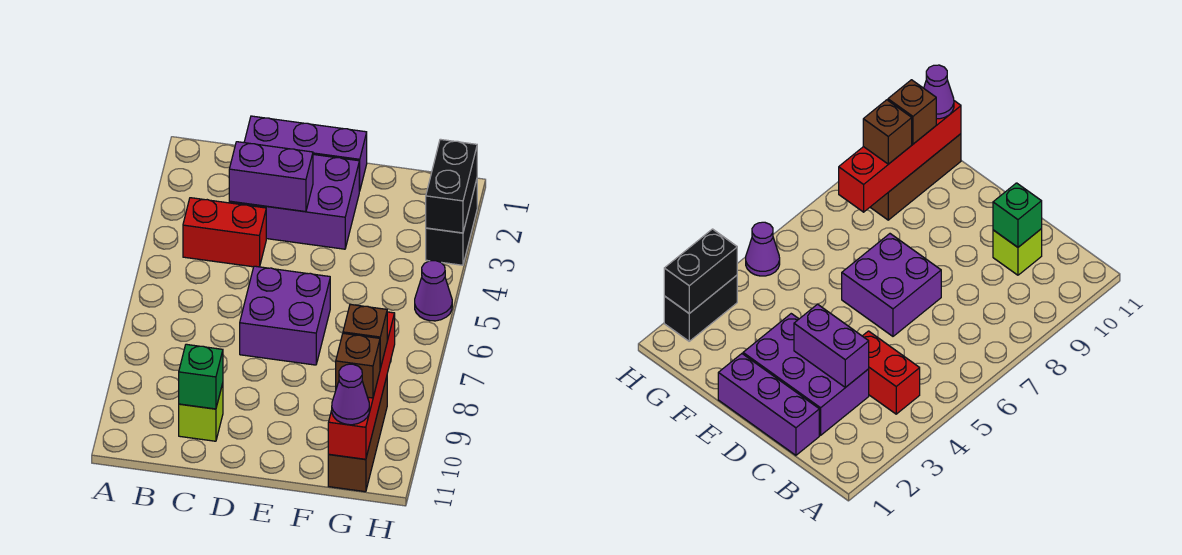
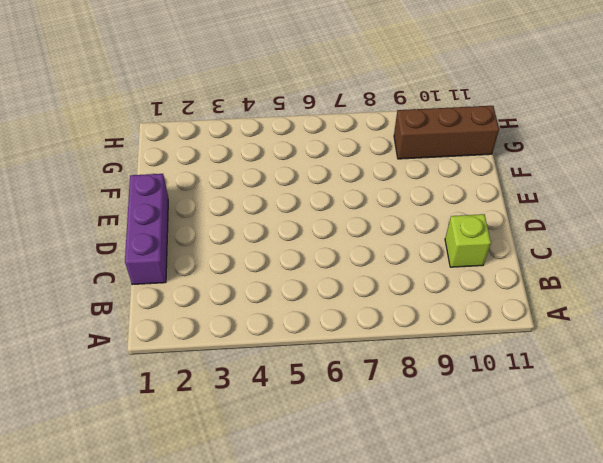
none -> red brick B4:C4 level 1
none -> purple brick C2:E3 level 1
none -> purple brick D6:E7 level 1

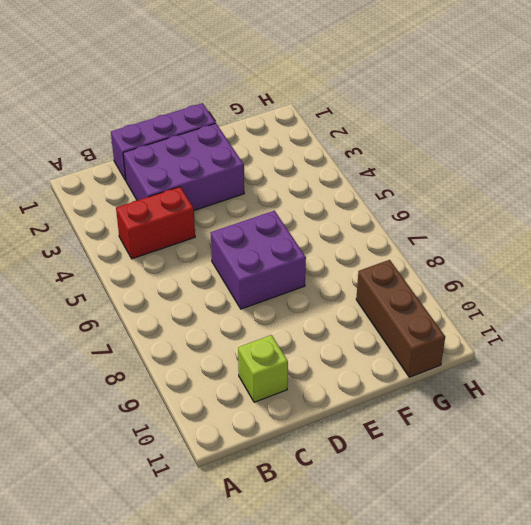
none -> black brick H2:H3 level 1
none -> purple cone H5 level 1
none -> purple brick C3:D3 level 2

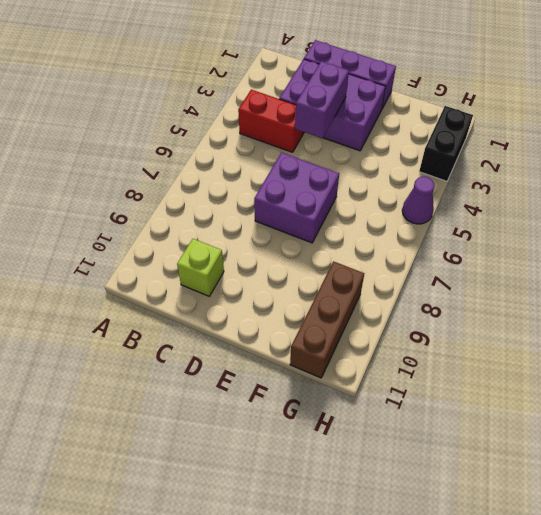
purple brick D3:D4 level 2 -> purple brick C3:D3 level 2
none -> green brick C10 level 2
none -> red brick G8:G11 level 2
none -> black brick H2:H3 level 2

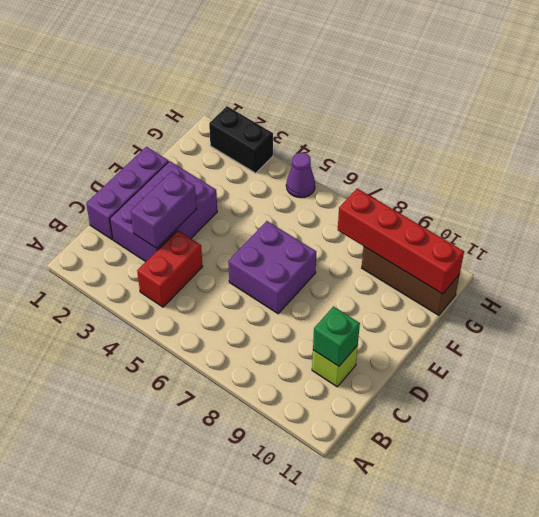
none -> black brick H2:H3 level 2
none -> brown brick G9 level 3
none -> brown brick G10 level 3

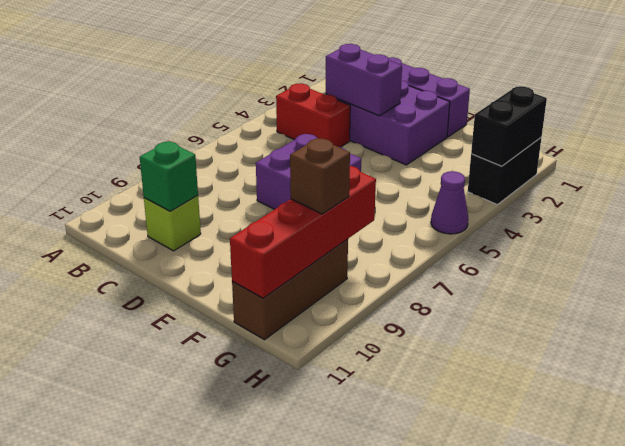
none -> brown brick G10 level 3
none -> purple cone G11 level 3

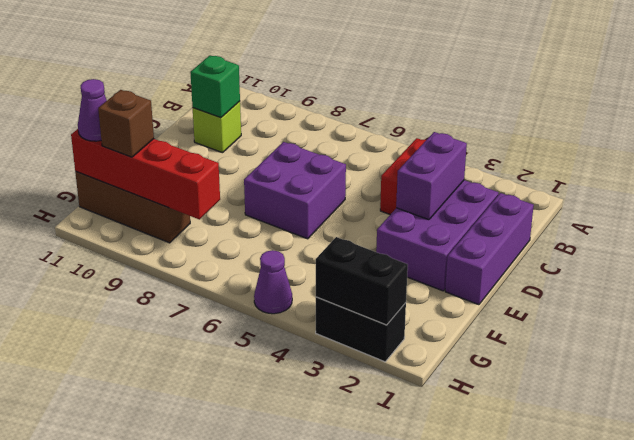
none -> brown brick G9 level 3

